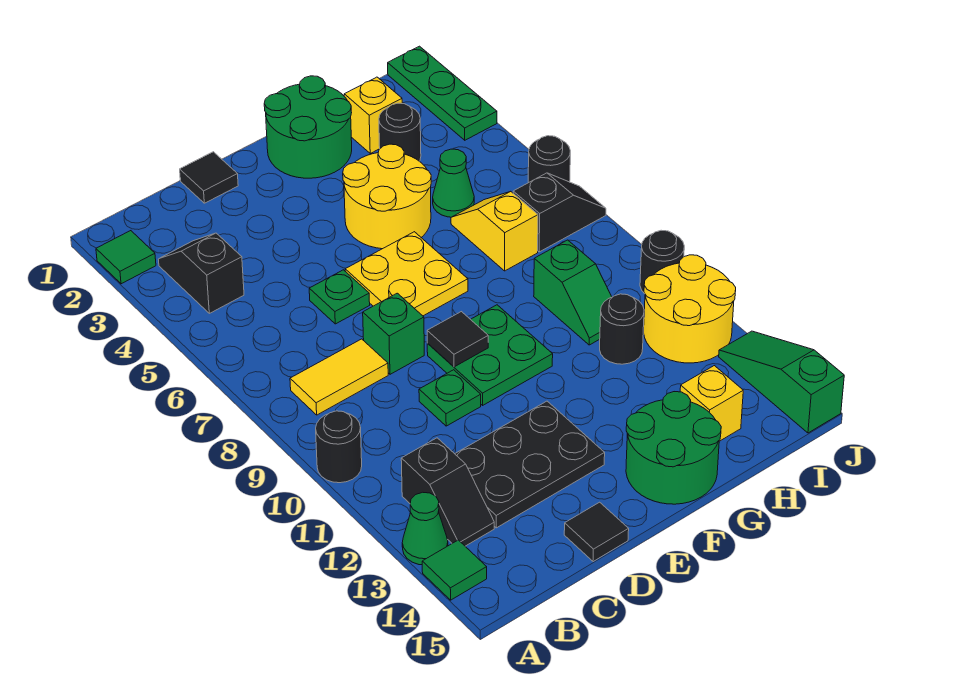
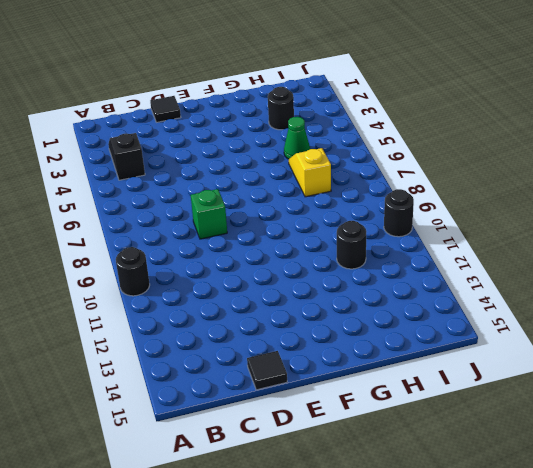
none -> green tile A2 level 1
none -> green cone A13 level 1
none -> green tile A14 level 1
none -> yellow tile B8:C8 level 1

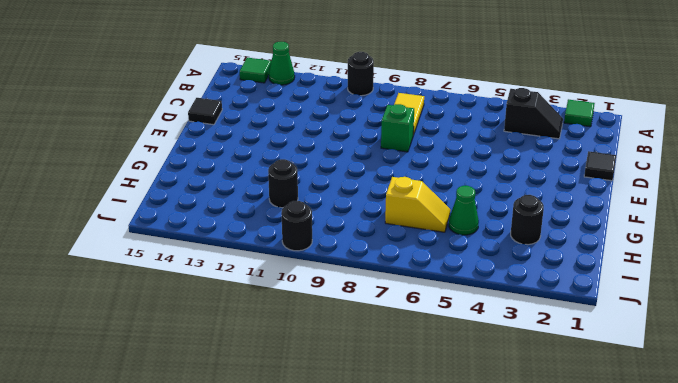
none -> black slope B12:B13 level 1 top 12
none -> black plate C12:E13 level 1
none -> green plate D6 level 1
none -> green plate D10 level 1

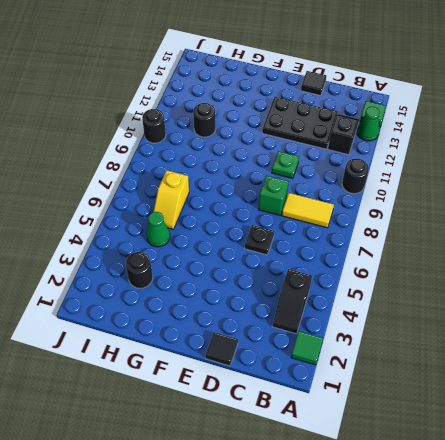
black plate D6 level 1 -> green plate D6 level 1
none -> yellow plate E6:F7 level 1
none -> green plate E9:F10 level 1
none -> green round brick F1:G2 level 1
none -> yellow round brick F4:G5 level 1

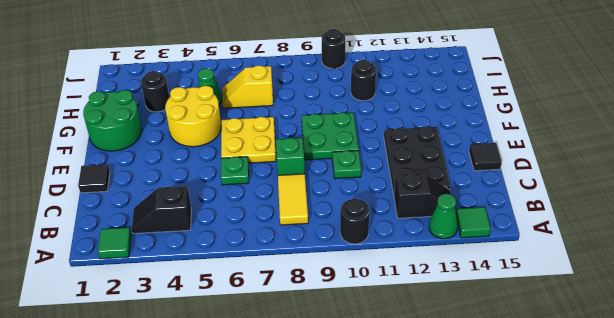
none -> green round brick F14:G15 level 1
none -> yellow brick H2 level 1
none -> green slope H9:H10 level 1 top 9
none -> yellow brick H14 level 1

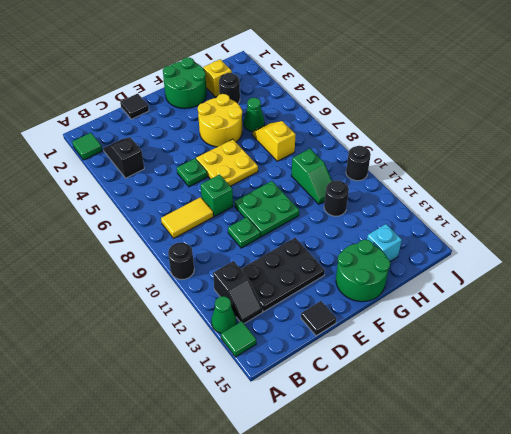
cyan brick H14 level 1 -> yellow brick H14 level 1
none -> black slope I7:J7 level 1 top I
none -> yellow round brick I11:J12 level 1
none -> green plate J1:J3 level 1
none -> black round brick J6 level 1

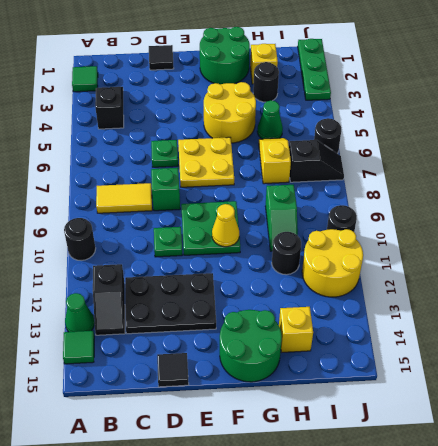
yellow cone F10 level 2 -> none
none -> green slope J13:J15 level 1 top 15
none -> black tile E9 level 2

